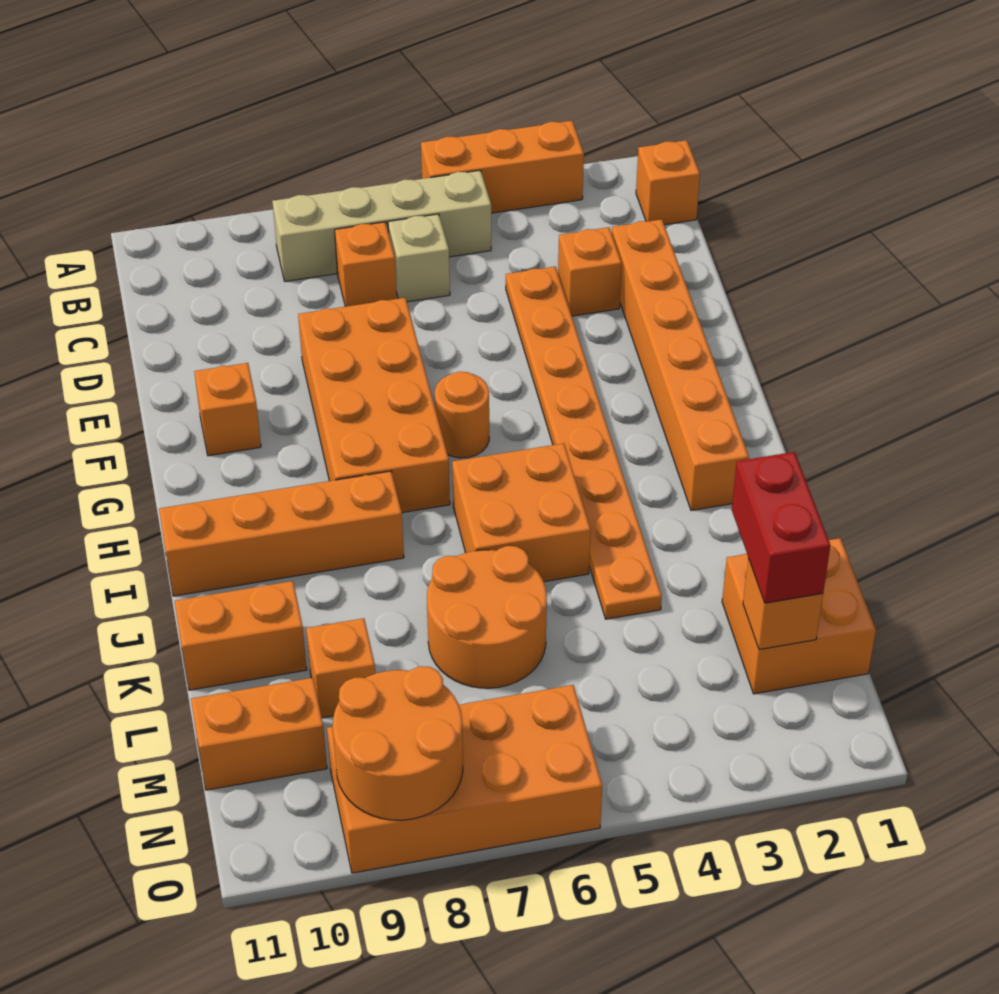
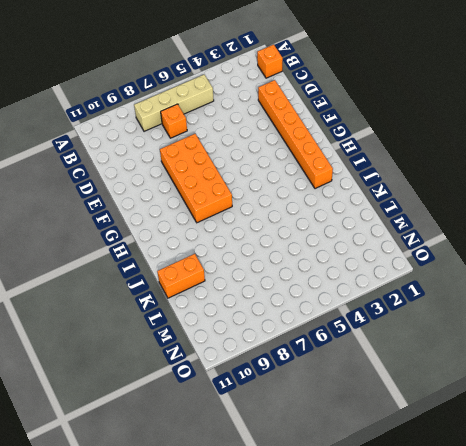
none -> orange brick A3:A5 level 1
none -> tan brick C6 level 1
none -> orange brick D3 level 1

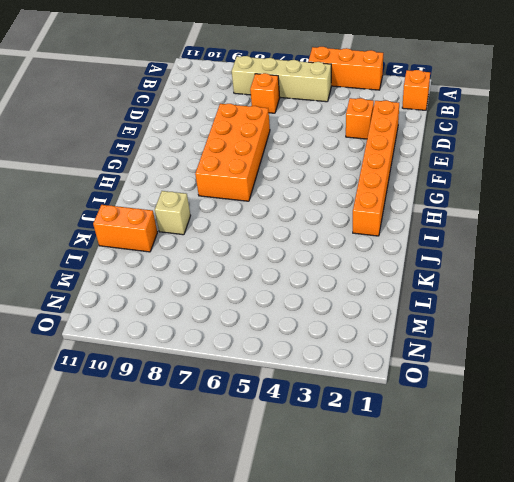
tan brick J9 level 1 -> tan brick C6 level 1
none -> orange plate D4:K4 level 1
none -> orange brick F10 level 1
none -> orange round brick G6 level 1

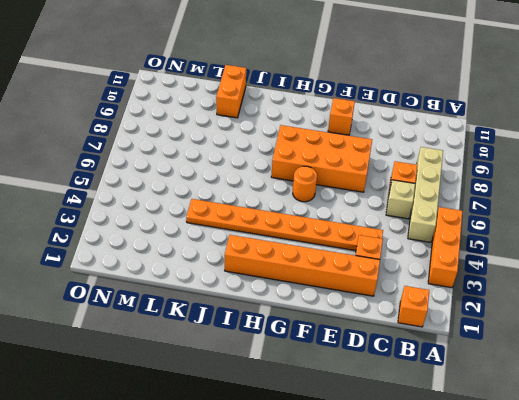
none -> orange brick I5:J6 level 1
none -> orange brick I8:I11 level 1
none -> orange round brick K6:L7 level 1

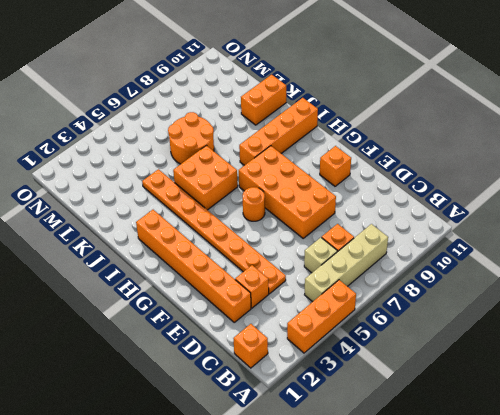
none -> orange brick L1:M2 level 1
none -> orange brick L9 level 1
none -> orange brick M10:M11 level 1

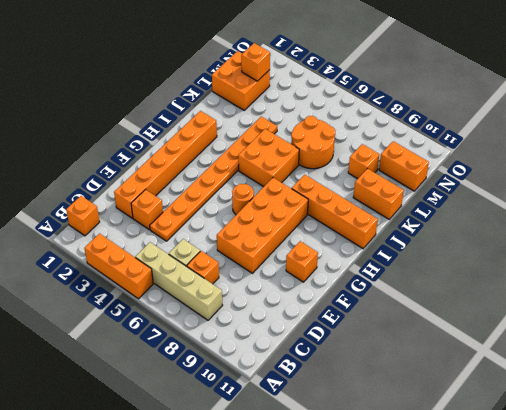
none -> orange brick N6:O9 level 1
none -> orange round brick N8:O9 level 2
none -> red brick L2:M2 level 3

